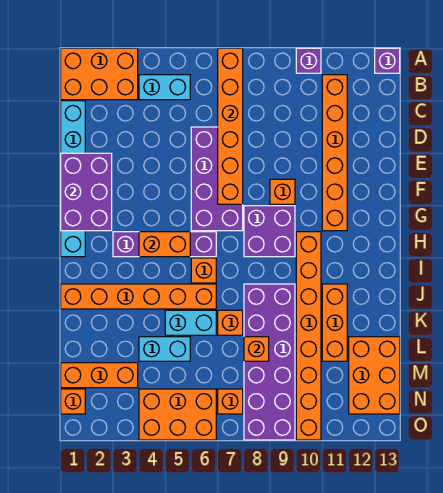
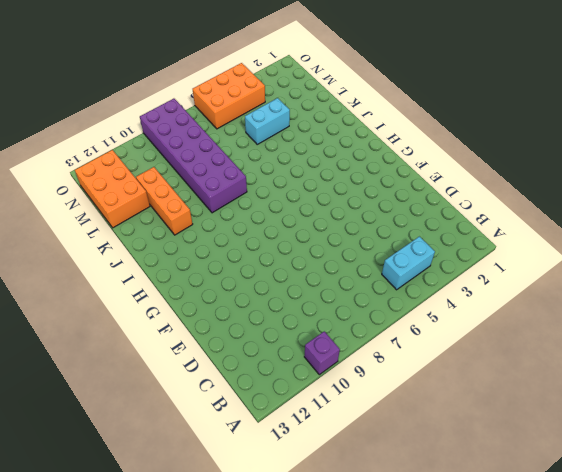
none -> orange brick A1:B3 level 1
none -> purple brick A13 level 1
none -> orange brick B11:G11 level 1

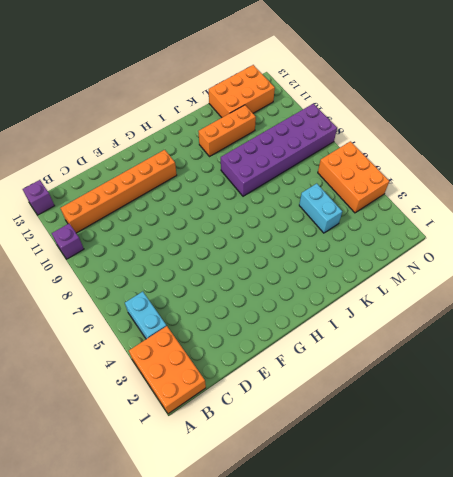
none -> cyan brick C1:H1 level 1
none -> purple brick D6:G7 level 1
none -> orange brick F9 level 1

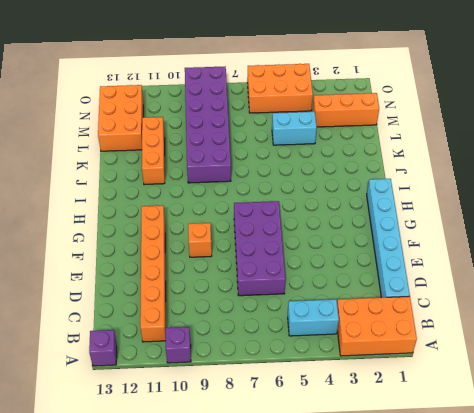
none -> purple brick G8:H9 level 1
none -> purple brick H3:H6 level 1
none -> orange brick H10:O10 level 1

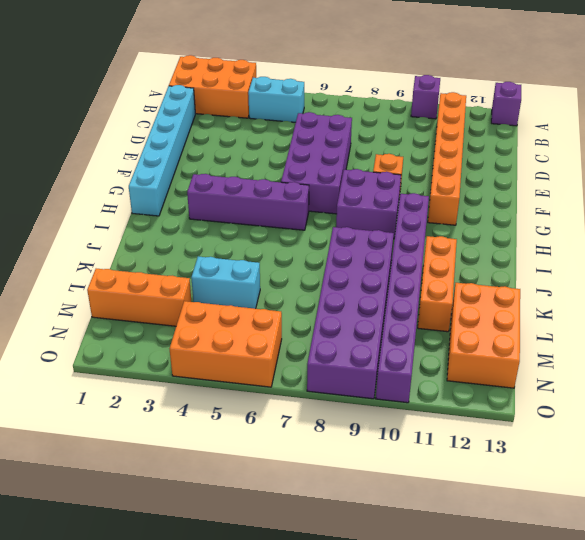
purple brick H10:O10 level 1 -> orange brick H10:O10 level 1
none -> orange brick I6 level 1
none -> orange brick J1:J6 level 1
none -> cyan brick K5:K6 level 1

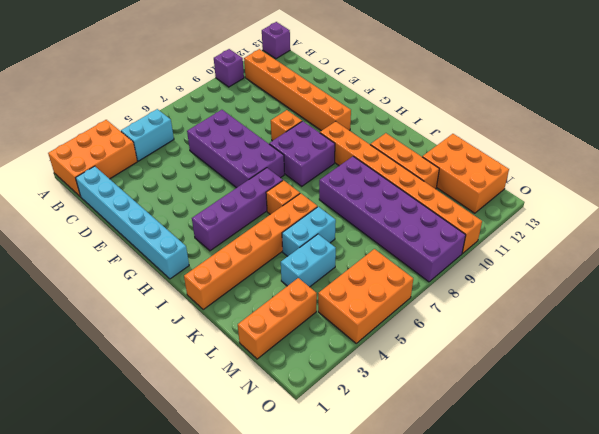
none -> orange brick K7 level 1
none -> orange brick N1 level 1
none -> orange brick N7 level 1

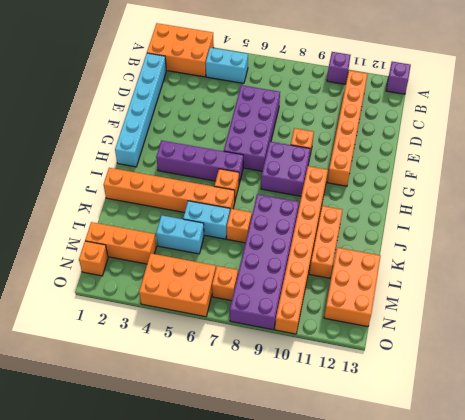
none -> orange brick A7:F7 level 2
none -> purple brick E1:G2 level 2
none -> orange brick H4:H5 level 2

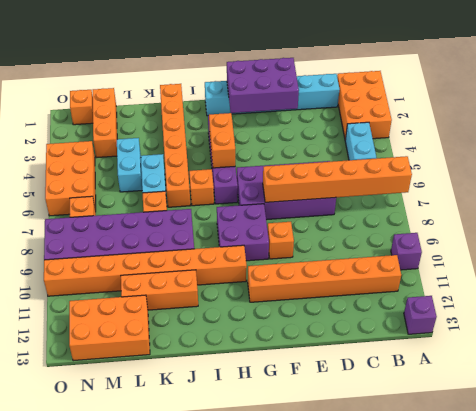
none -> orange brick L8 level 2

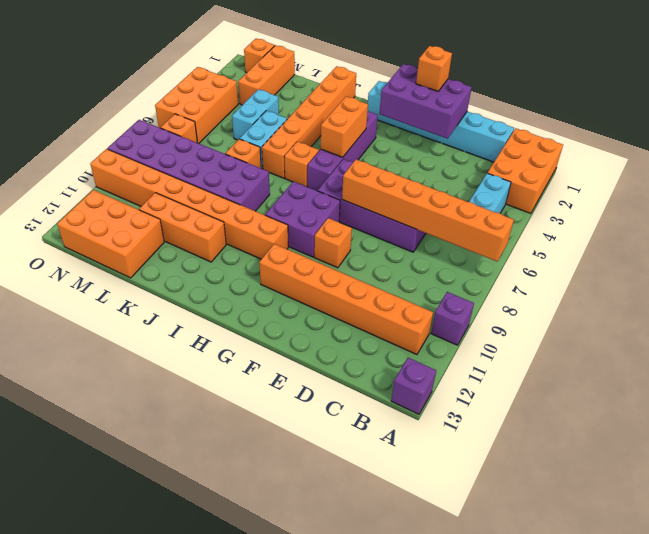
orange brick F1 level 3 -> orange brick L8 level 2

